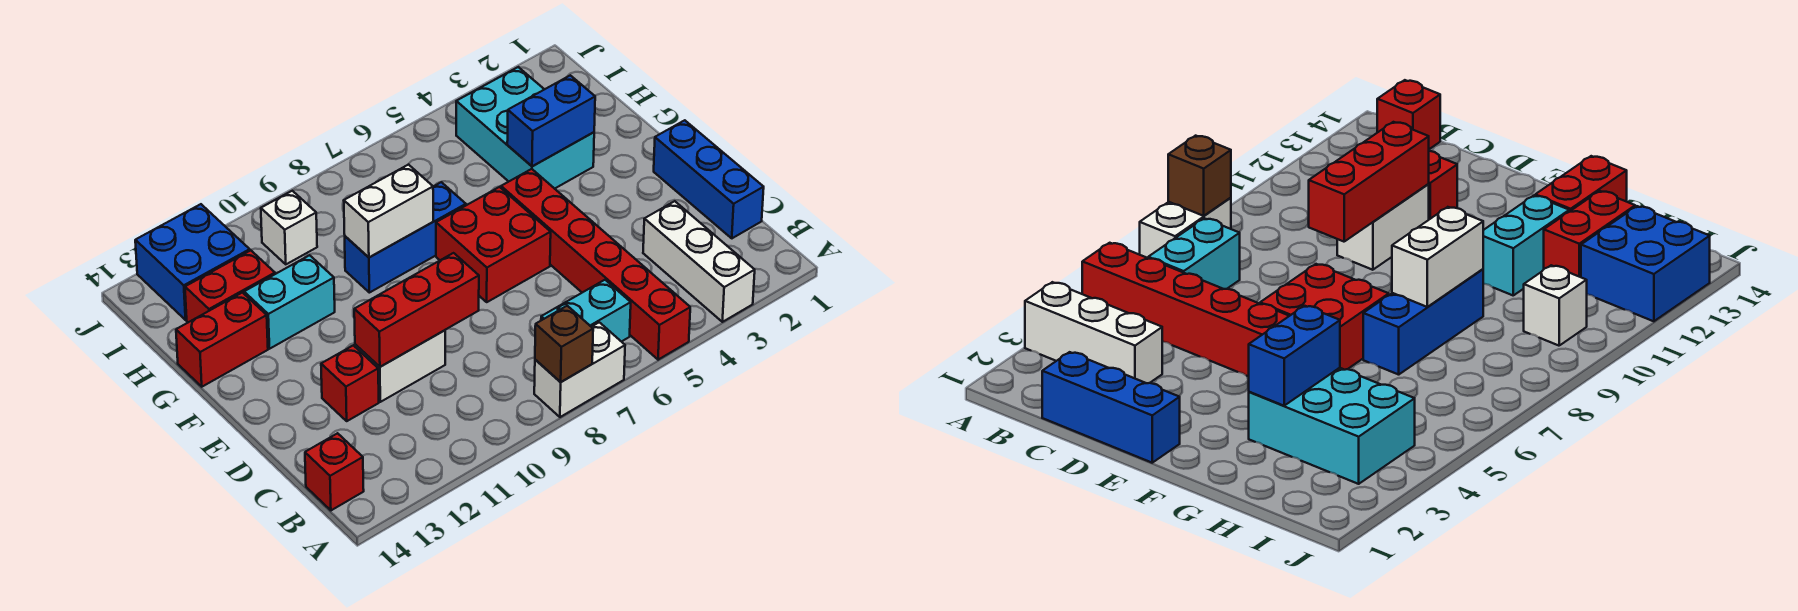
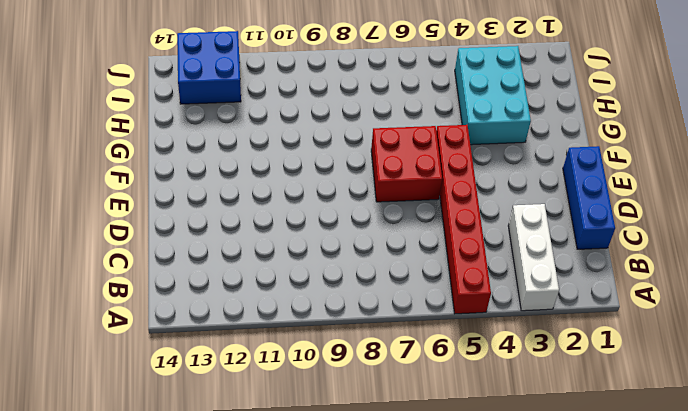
none -> white brick A7:A8 level 1
none -> cyan brick B6:B7 level 1
none -> red brick B14 level 1

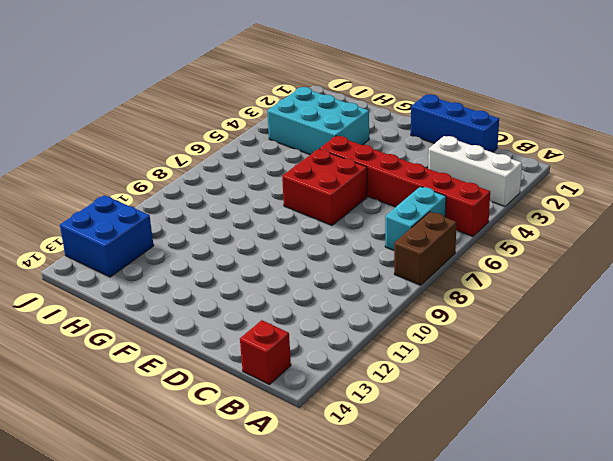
brown brick A7:A8 level 1 -> white brick A7:A8 level 1
none -> white brick D10:D11 level 1
none -> red brick D12 level 1
none -> blue brick G7:G9 level 1

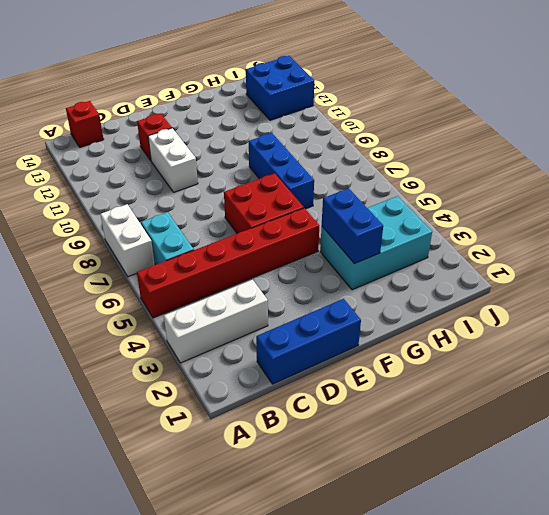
none -> cyan brick G11:G12 level 1
none -> red brick G13:G14 level 1
none -> red brick H12:H13 level 1

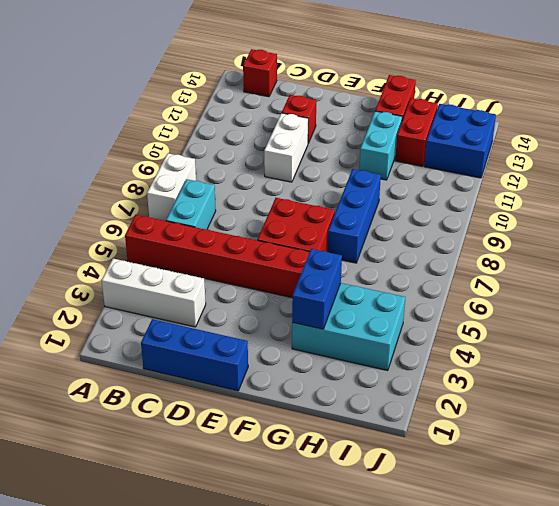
none -> white brick I10 level 1
none -> brown brick A8 level 2
none -> red brick D9:D11 level 2

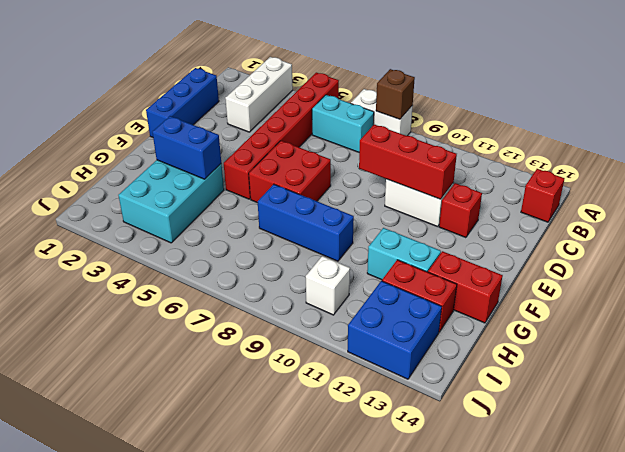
none -> white brick G8:G9 level 2

